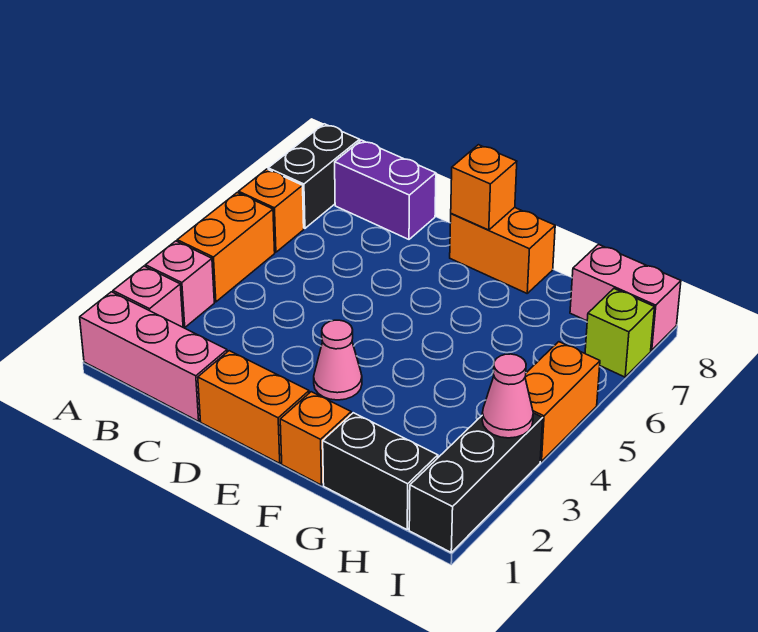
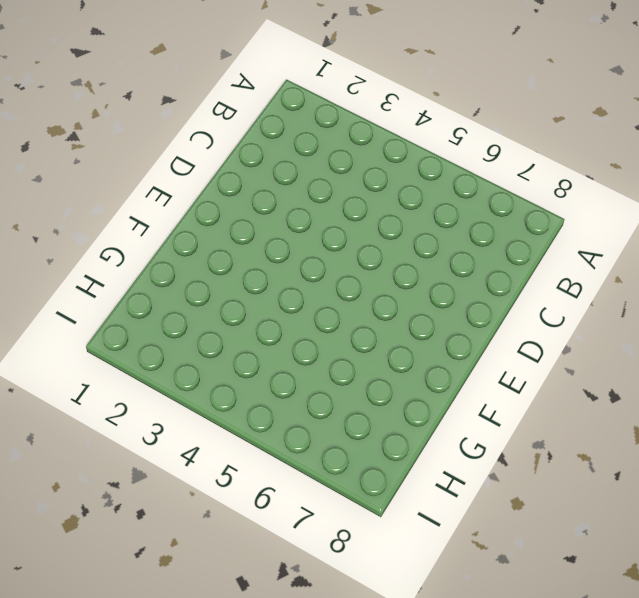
none -> pink brick A1:C1 level 1
none -> pink brick A2 level 1
none -> pink brick A3 level 1

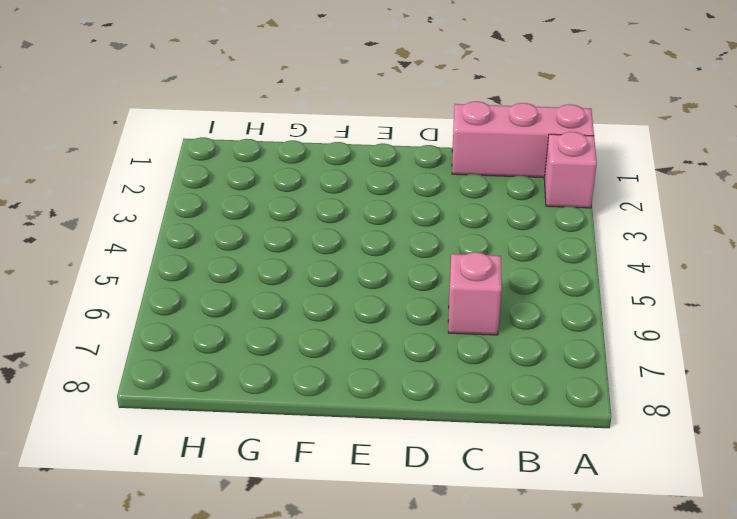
pink brick C6 level 1 -> pink brick A3 level 1
none -> orange brick A4:A5 level 1
none -> orange brick A6 level 1
none -> black brick A7:A8 level 1

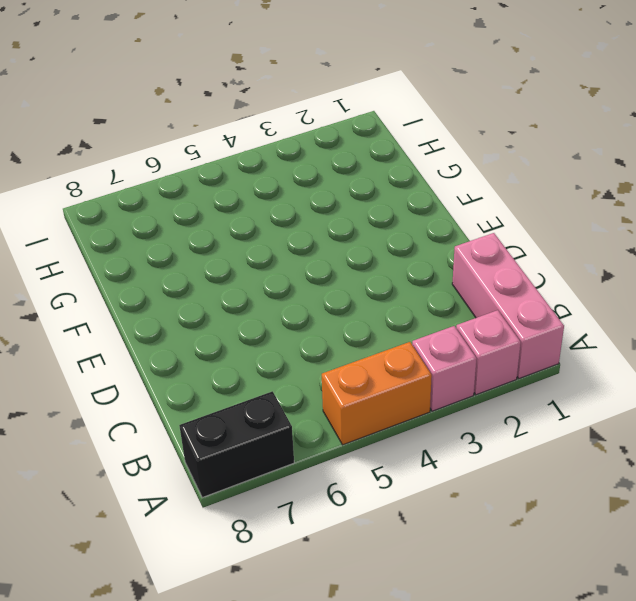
none -> orange brick A6 level 1
none -> purple brick B8:C8 level 1
none -> orange brick D1:E1 level 1

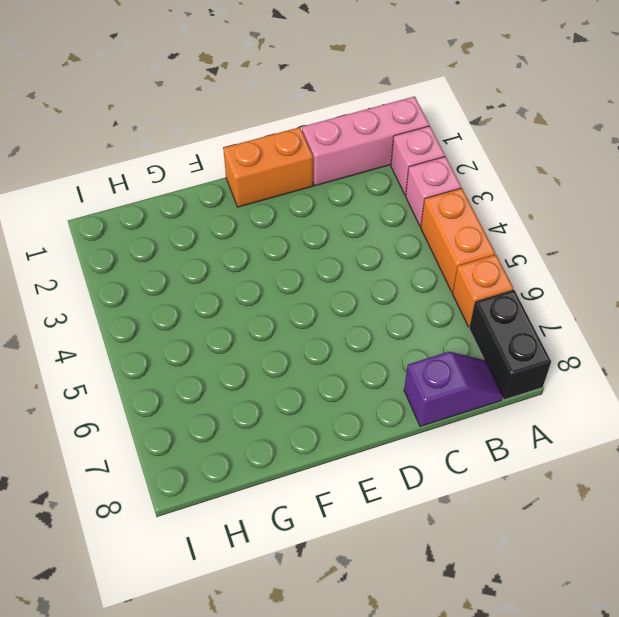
purple slope B8:C8 level 1 top C -> purple brick B8:C8 level 1
none -> pink cone E3 level 1
none -> orange brick E8:F8 level 1
none -> orange brick F1 level 1

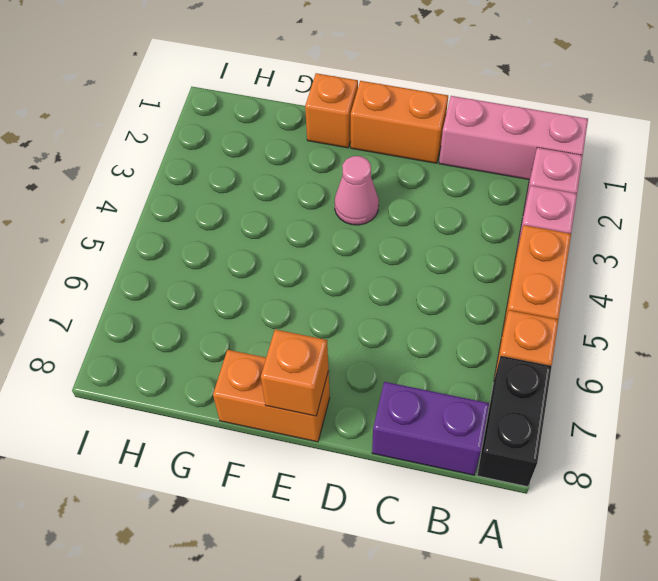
none -> black brick G1:H1 level 1
none -> pink brick H8:I8 level 1
none -> black brick I1:I3 level 1

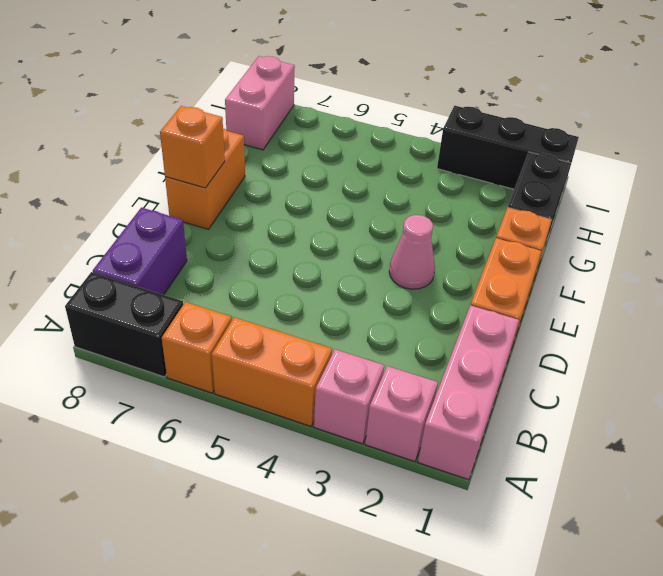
none -> orange brick I4:I5 level 1
none -> lime brick I7 level 1
none -> pink cone I3 level 2

